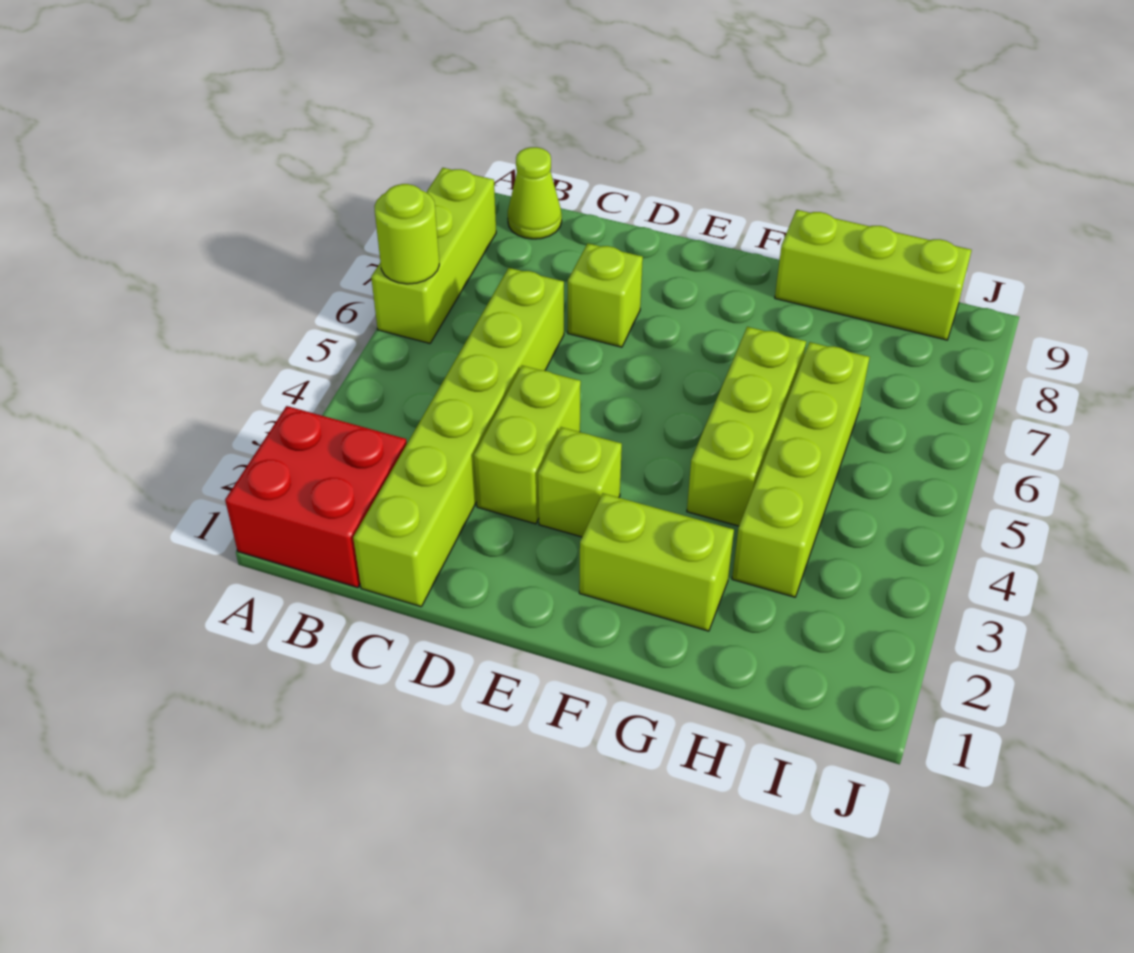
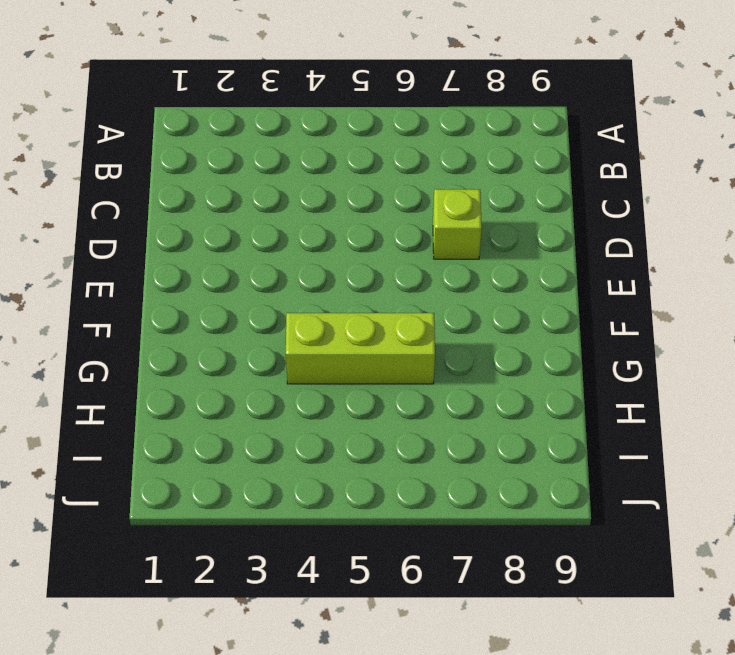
none -> red brick A1:B2 level 1
none -> lime brick A6:A8 level 1
none -> lime cone B9 level 1

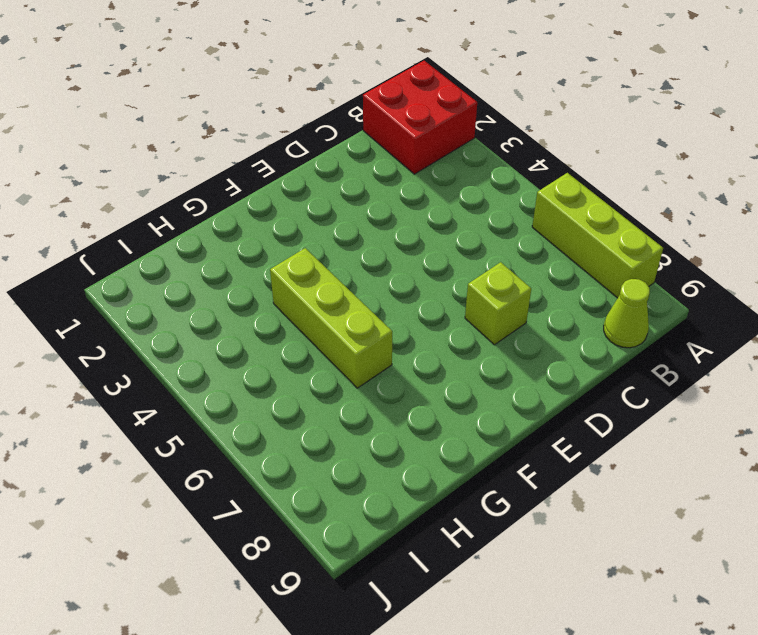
none -> lime brick C1:C6 level 1
none -> lime brick D3:D4 level 1
none -> lime brick E3 level 1

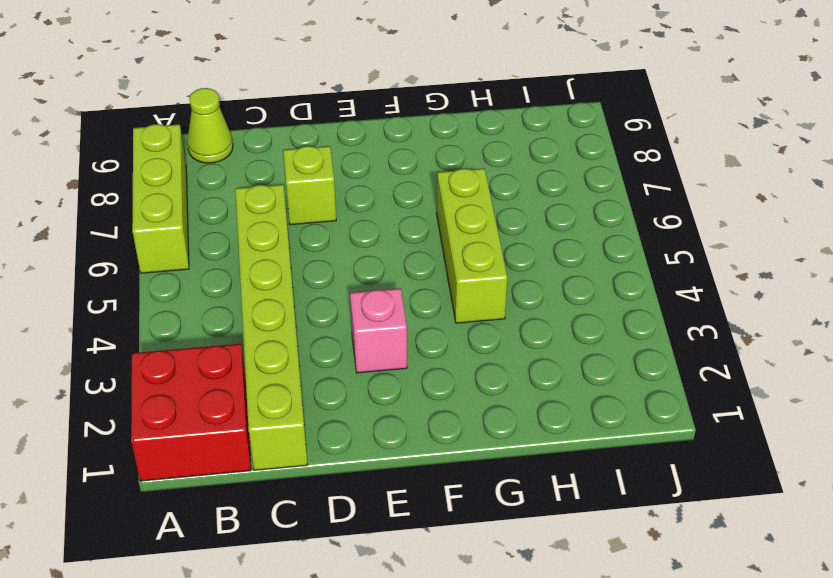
pink brick E3 level 1 -> lime brick E3 level 1
none -> lime brick D3:D4 level 1
none -> lime brick F2:G2 level 1
none -> lime brick G9:I9 level 1

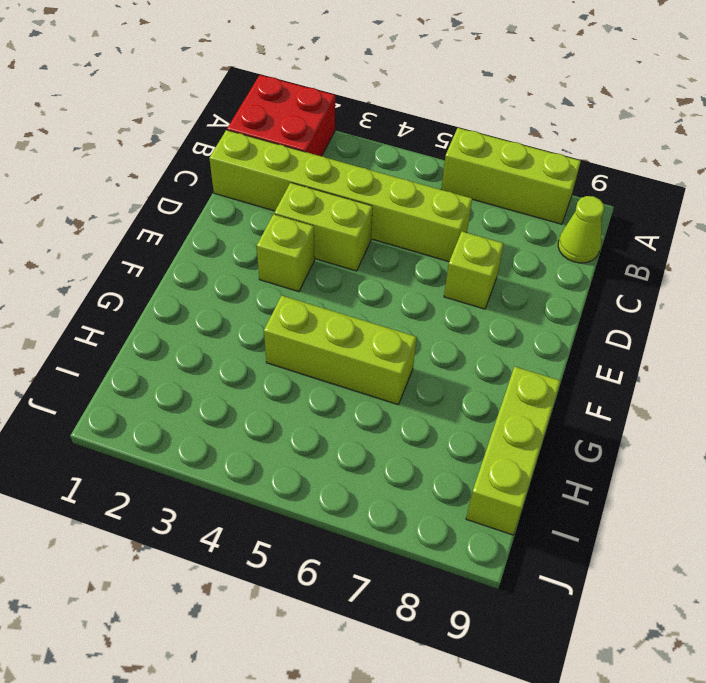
none -> lime brick F2:G2 level 1
none -> lime brick H3:H6 level 1
none -> lime round brick A6 level 2

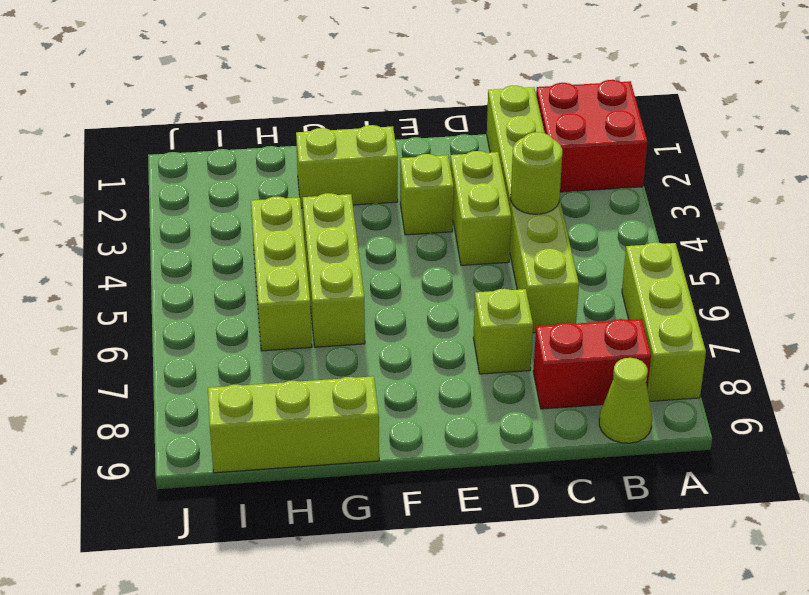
red brick B8:C8 level 1 -> none
lime round brick C4 level 2 -> lime round brick A6 level 2
lime brick H4:H6 level 1 -> lime brick H3:H6 level 1

